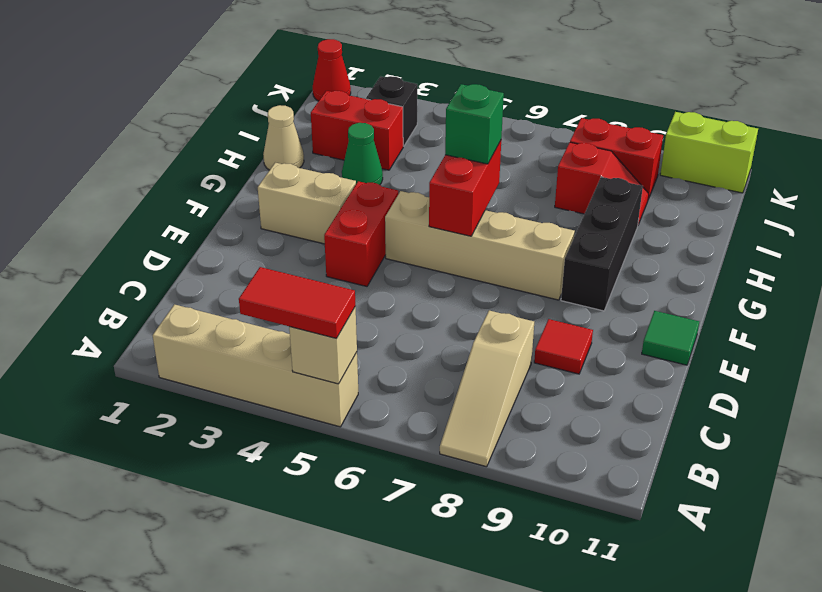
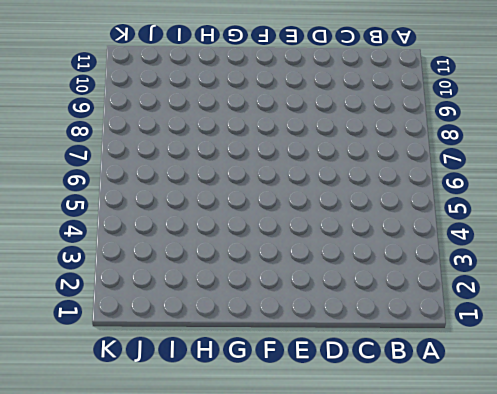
none -> tan brick A2:A5 level 1
none -> tan slope A8:C8 level 1 top C
none -> red tile D9 level 1

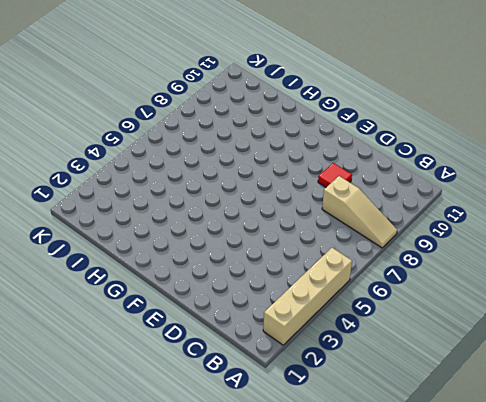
none -> red brick E4:F4 level 1
none -> green tile E11 level 1
none -> tan brick F2:F3 level 1

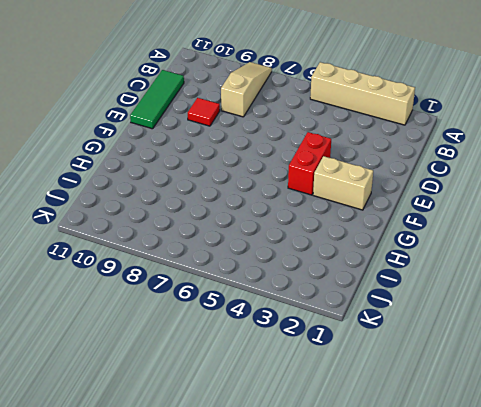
green tile C11:E11 level 1 -> green tile E11 level 1
none -> tan brick F5:F8 level 1
none -> black brick F9:H9 level 1
none -> tan cone H1 level 1

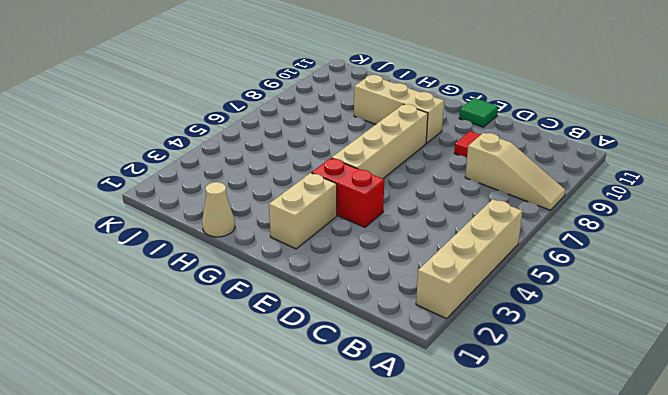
tan brick F9:H9 level 1 -> black brick F9:H9 level 1
none -> green cone H3 level 1
none -> red brick I2:I3 level 1
none -> red slope I8:I9 level 1 top 8

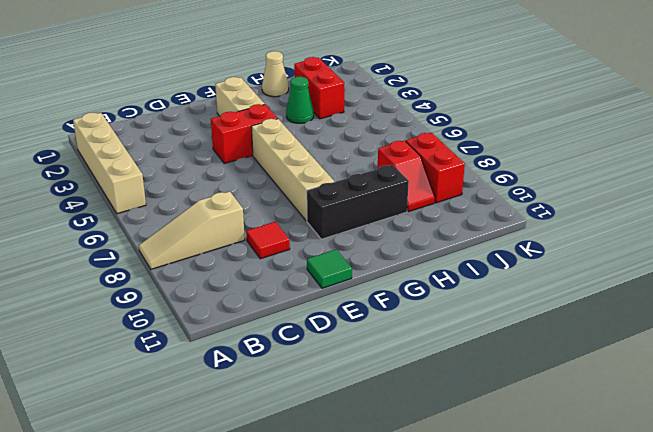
none -> black brick J3 level 1
none -> red cone K1 level 1
none -> lime brick K10:K11 level 1

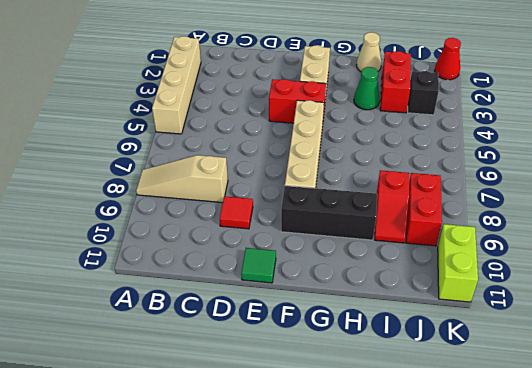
none -> tan brick A5 level 2
none -> red brick F6:G6 level 2
none -> red tile A4:A5 level 3

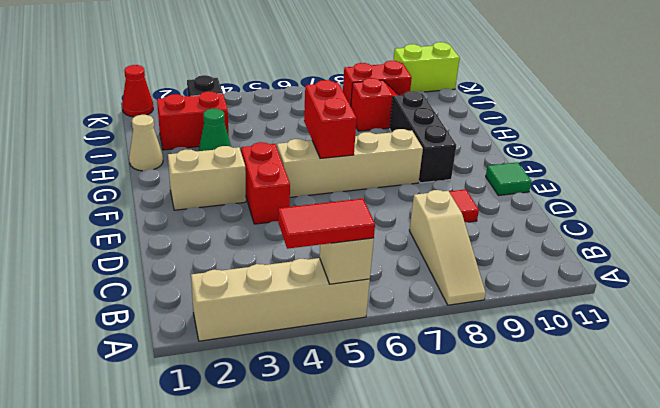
none -> green brick G6 level 3

